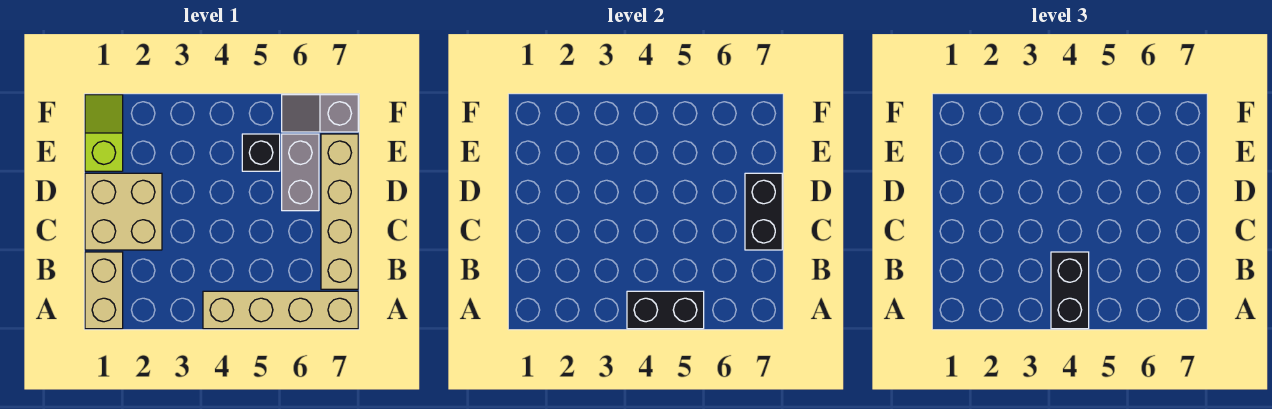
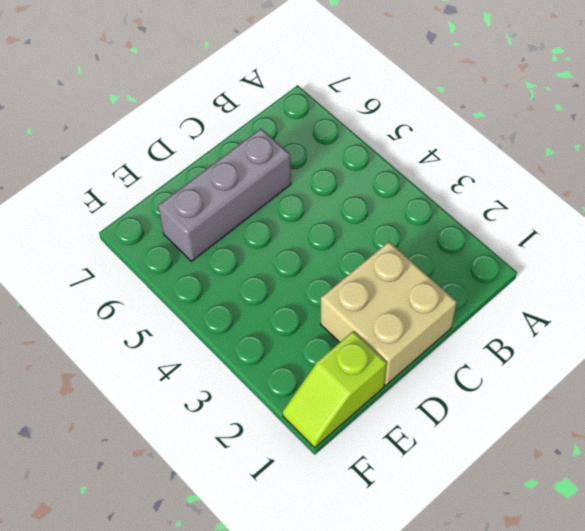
grey brick C6:E6 level 1 -> grey brick D6:E6 level 1
none -> tan brick A1:B1 level 1
none -> tan brick A4:A7 level 1

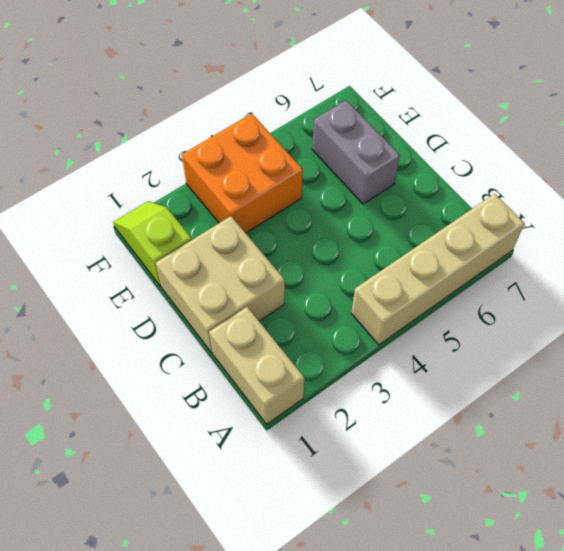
orange brick E3:F4 level 1 -> none
none -> tan brick B7:E7 level 1
none -> black brick E5 level 1

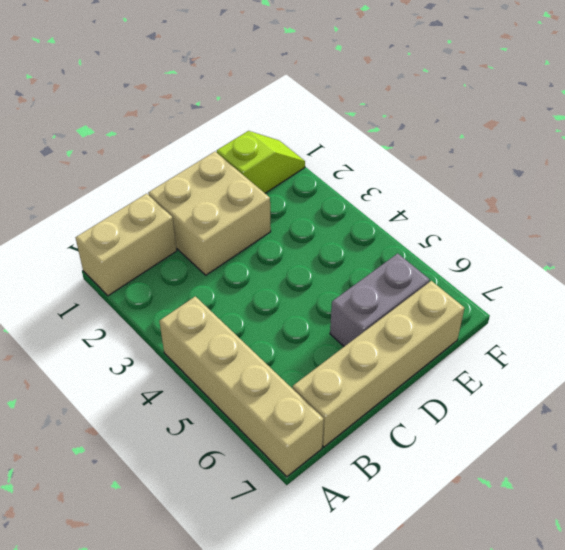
none -> black brick E5 level 1
none -> grey slope F6:F7 level 1 top 7

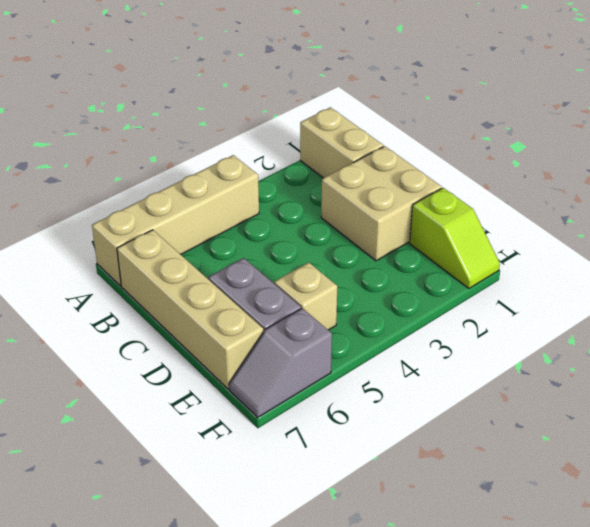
tan brick E5 level 1 -> black brick E5 level 1
grey slope F6:F7 level 1 top 6 -> grey slope F6:F7 level 1 top 7
none -> black brick A4:A5 level 2
none -> black brick C7:D7 level 2

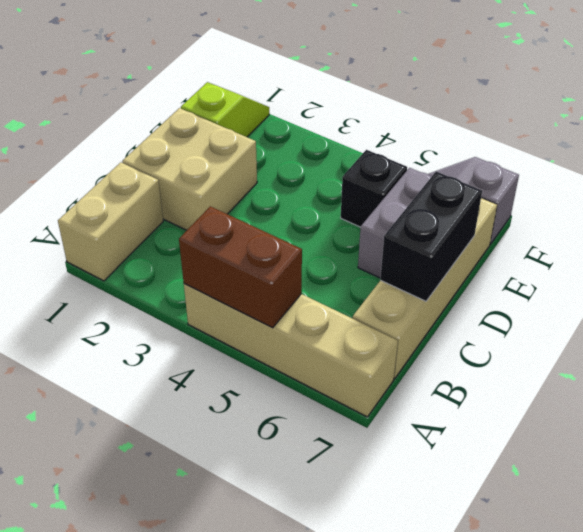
brown brick A4:A5 level 2 -> black brick A4:A5 level 2
none -> black brick A4:B4 level 3

